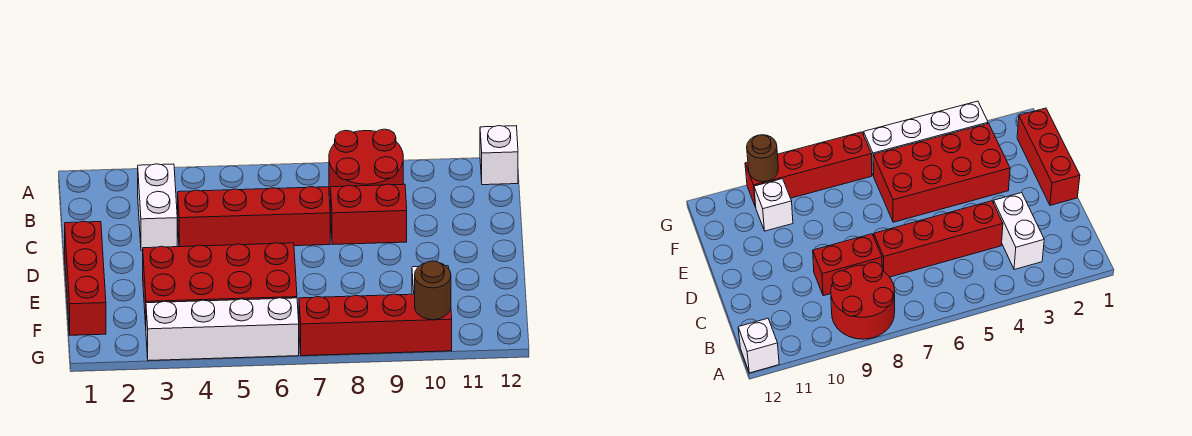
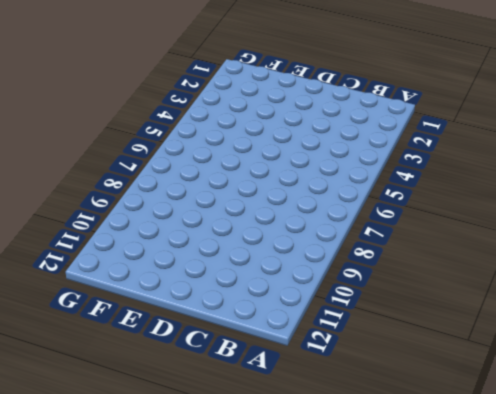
none -> red round brick A8:B9 level 1
none -> white brick A12 level 1

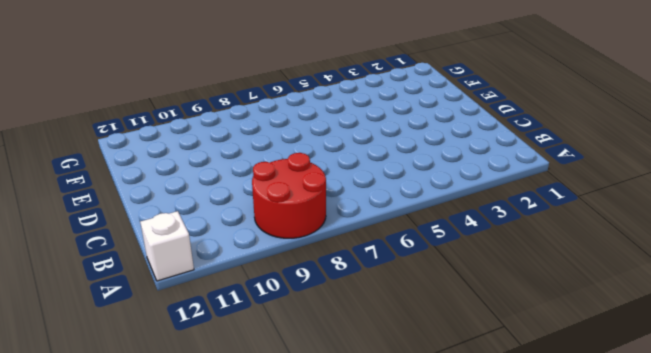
none -> white brick B3:C3 level 1
none -> red brick C4:C7 level 1

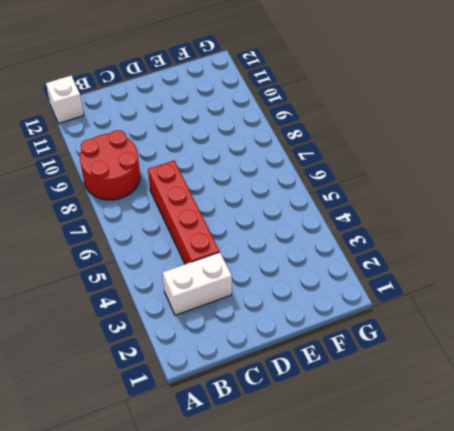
none -> red brick C8:C9 level 1
none -> red brick D1:F1 level 1

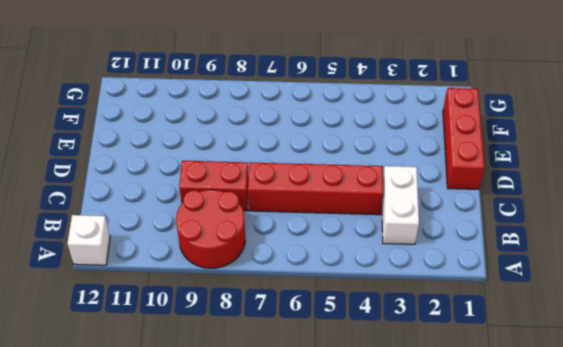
none -> red brick E3:F6 level 1
none -> white brick F10 level 1

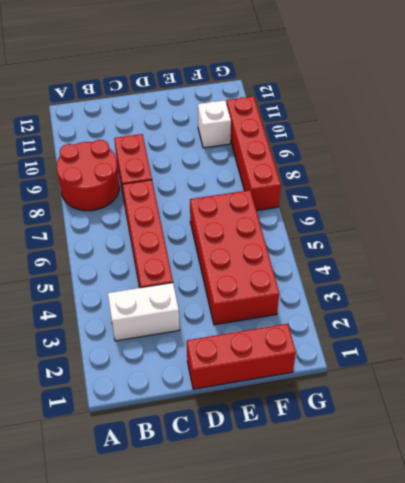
none -> white brick A12 level 1
none -> white brick G3:G6 level 1

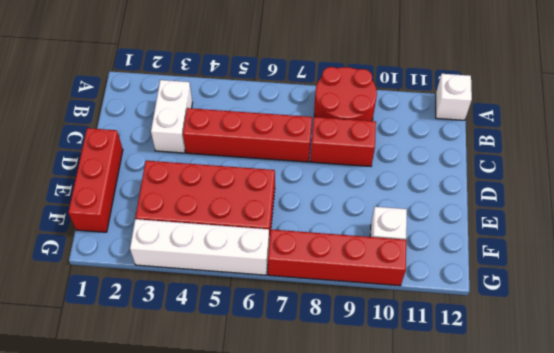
none -> brown round brick G10 level 2

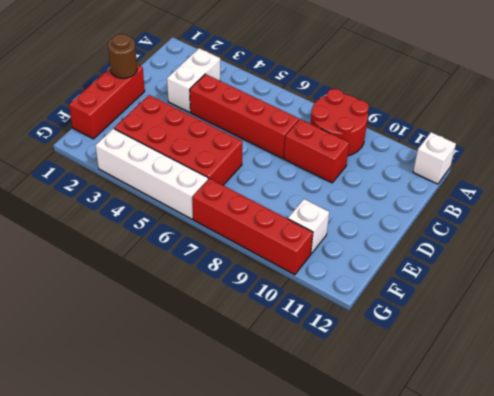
brown round brick D1 level 2 -> brown round brick G10 level 2

